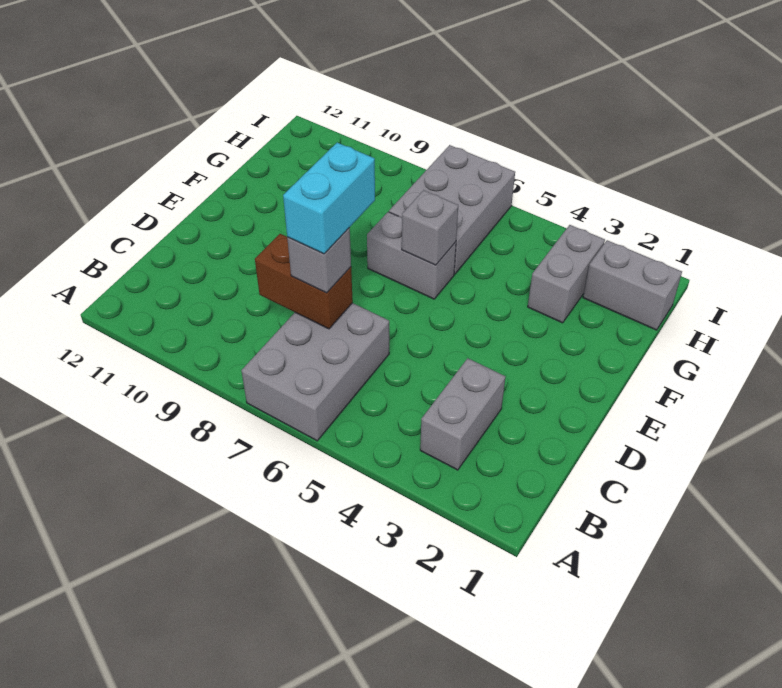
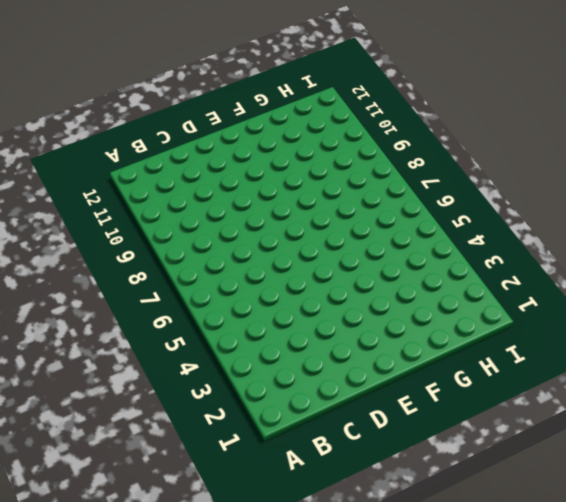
none -> grey brick A6:C7 level 1
none -> grey brick B3:C3 level 1

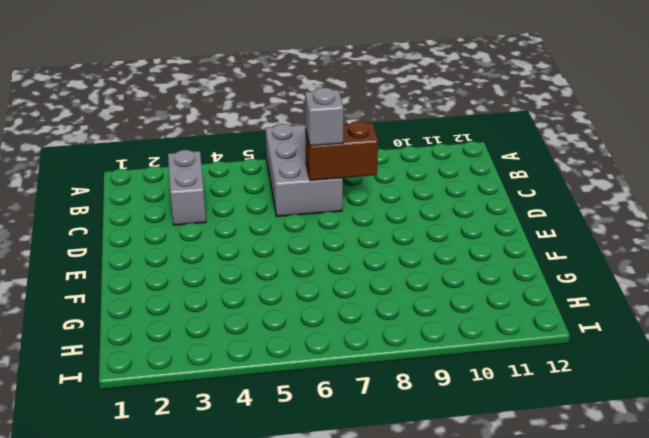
none -> grey brick F6:F7 level 1
none -> grey brick G3:H3 level 1

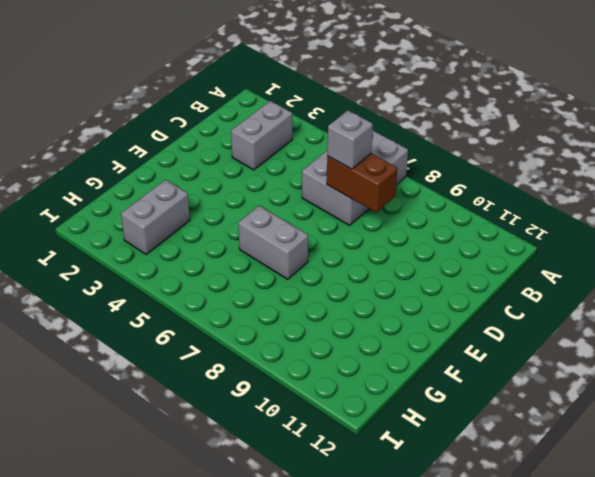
none -> grey brick G6:I7 level 1
none -> grey brick H1:H2 level 1

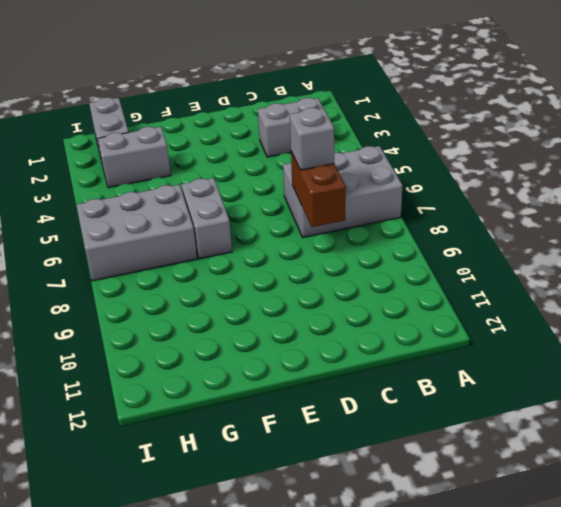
none -> grey brick F6 level 2
none -> cyan brick C7:D7 level 4

